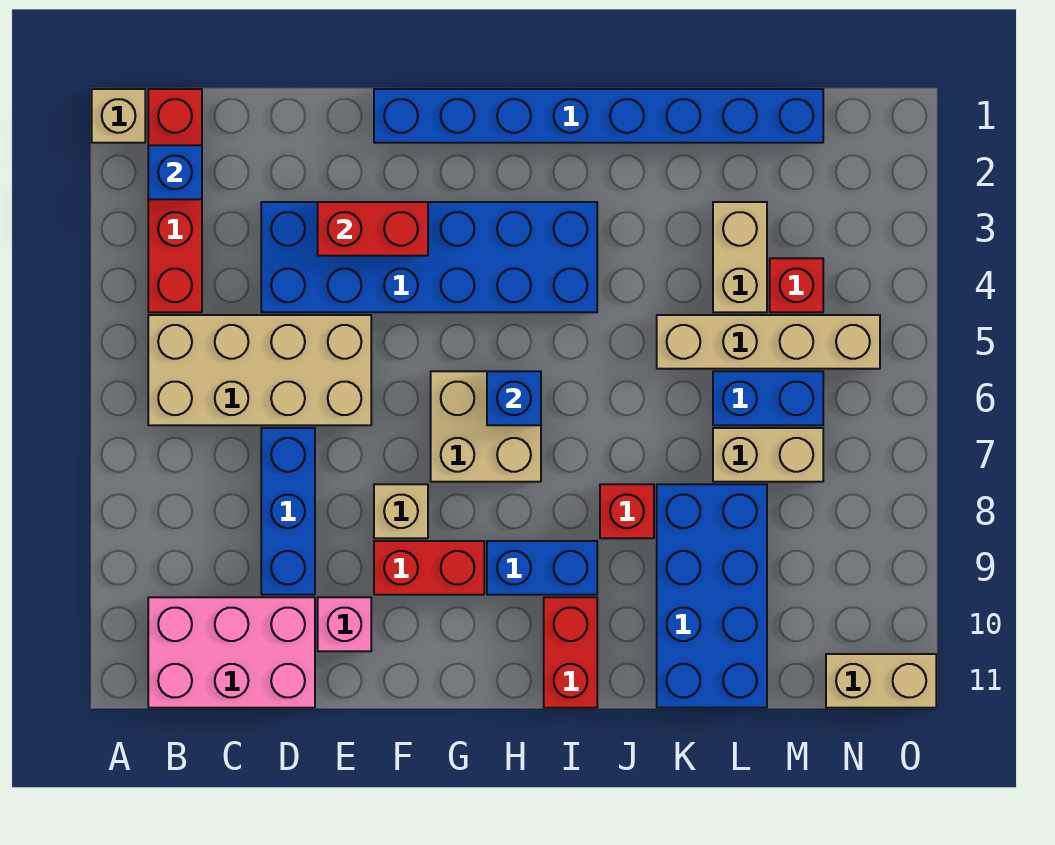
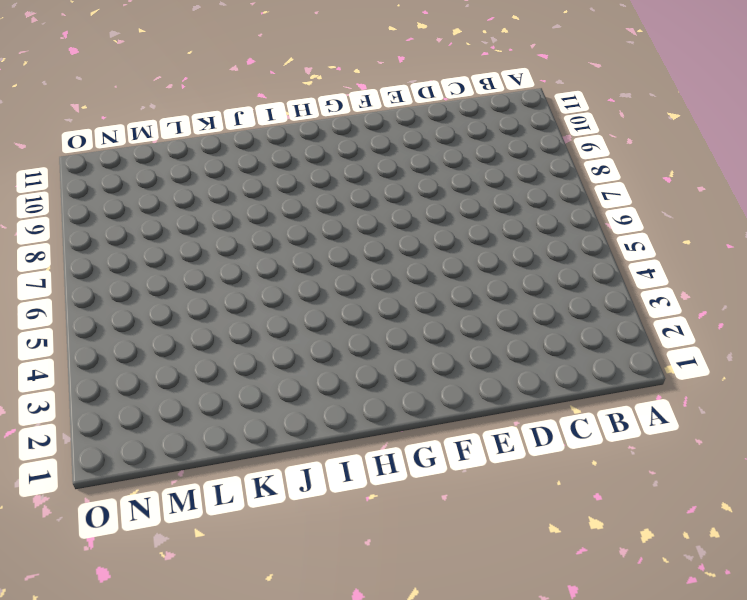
none -> tan brick A1 level 1
none -> red brick B1:B4 level 1
none -> tan brick B5:E6 level 1

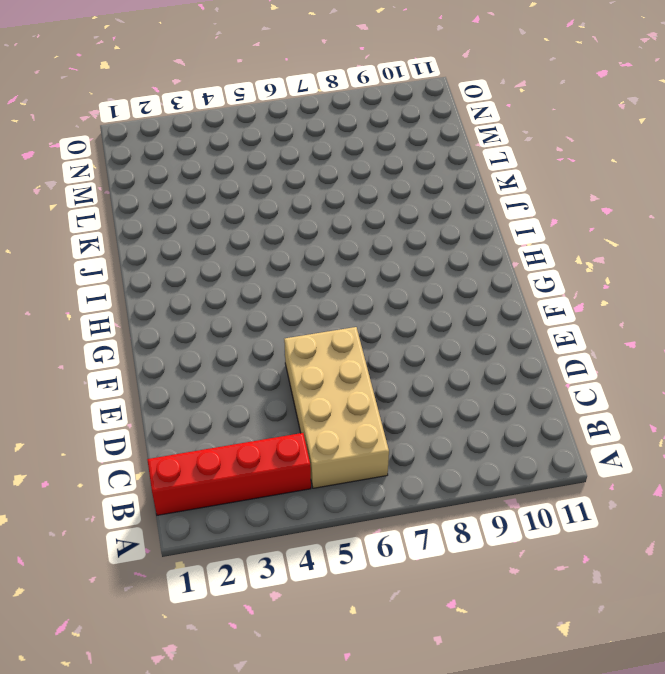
none -> tan brick A1 level 1
none -> pink brick B10:D11 level 1
none -> blue brick D3:I4 level 1

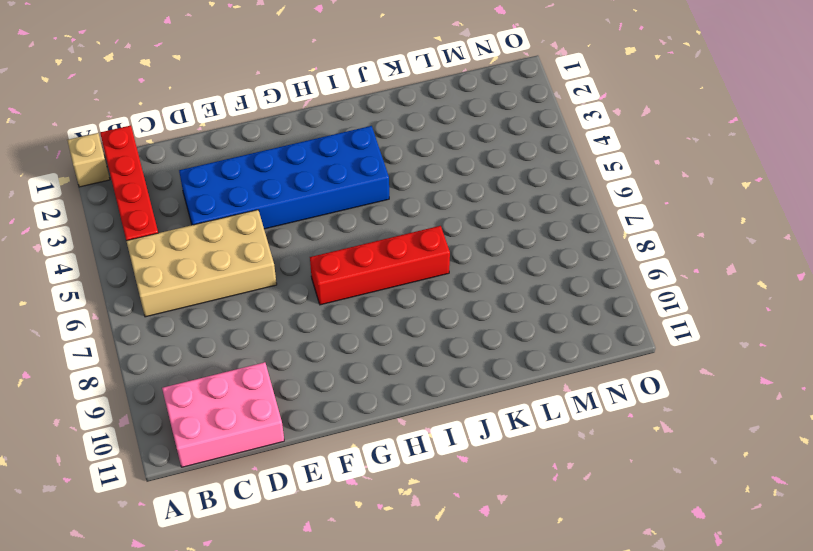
red brick G7:J7 level 1 -> tan brick G6:H7 level 1
none -> blue brick D7:D9 level 1
none -> pink brick E10 level 1
none -> blue brick F1:M1 level 1

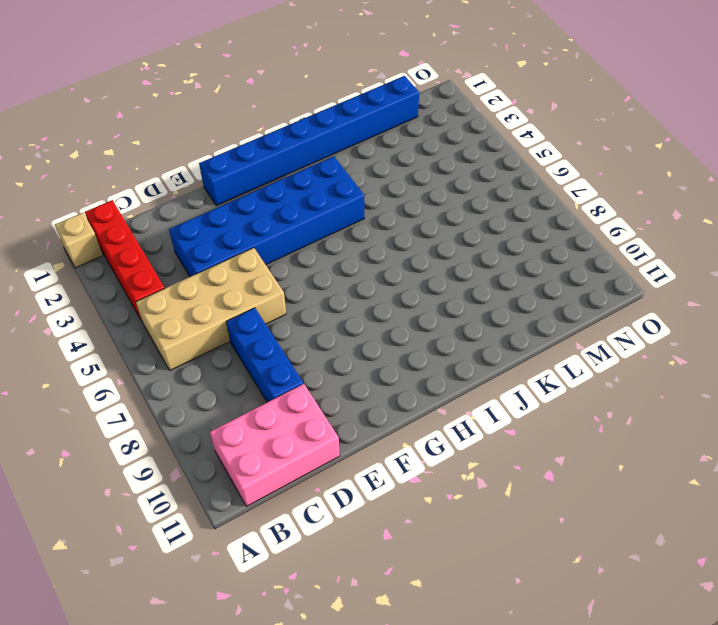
none -> pink brick E10 level 1
none -> tan brick F8 level 1
none -> red brick F9:G9 level 1

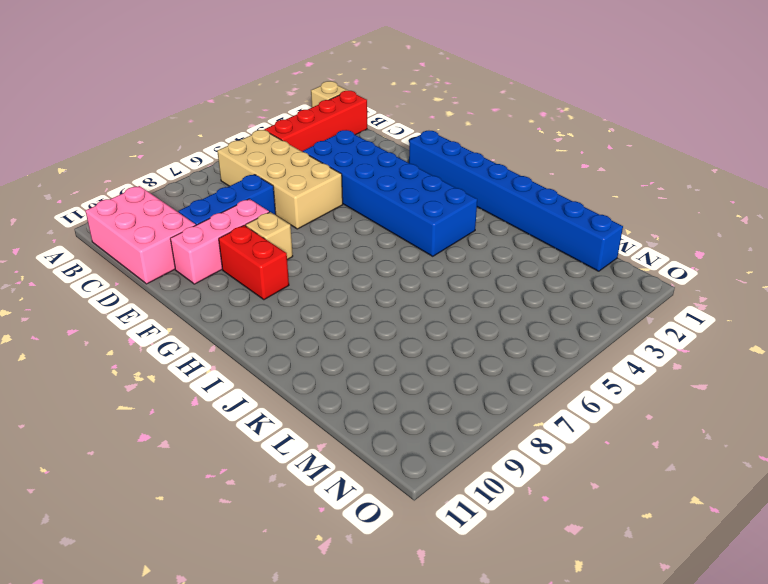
pink brick E8:E10 level 1 -> pink brick E10 level 1
none -> tan brick G6:H7 level 1
none -> blue brick H9:I9 level 1
none -> red brick I10:I11 level 1

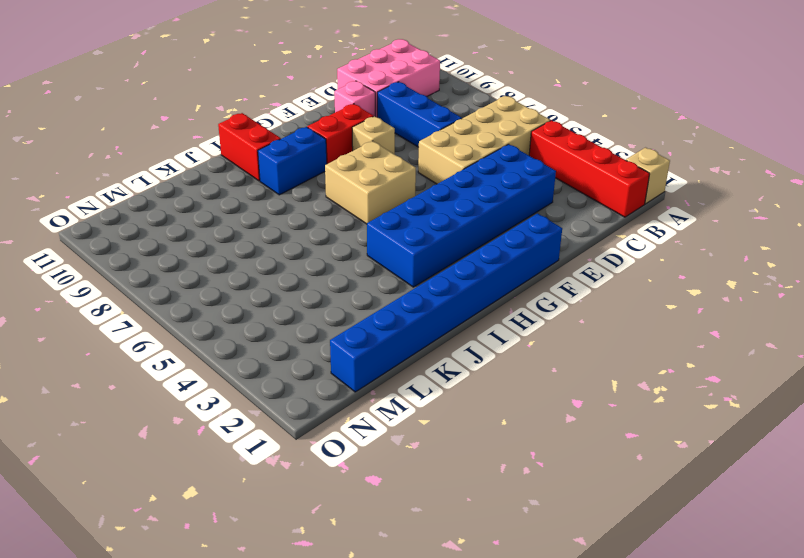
none -> red brick J8 level 1
none -> tan brick K5:N5 level 1
none -> blue brick K8:L11 level 1

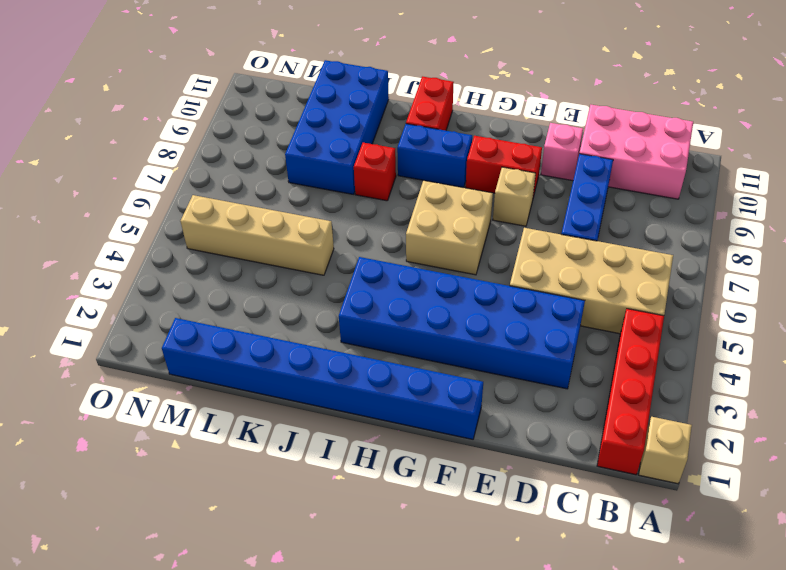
none -> tan brick L3:L4 level 1
none -> blue brick L6:M6 level 1
none -> tan brick L7:M7 level 1

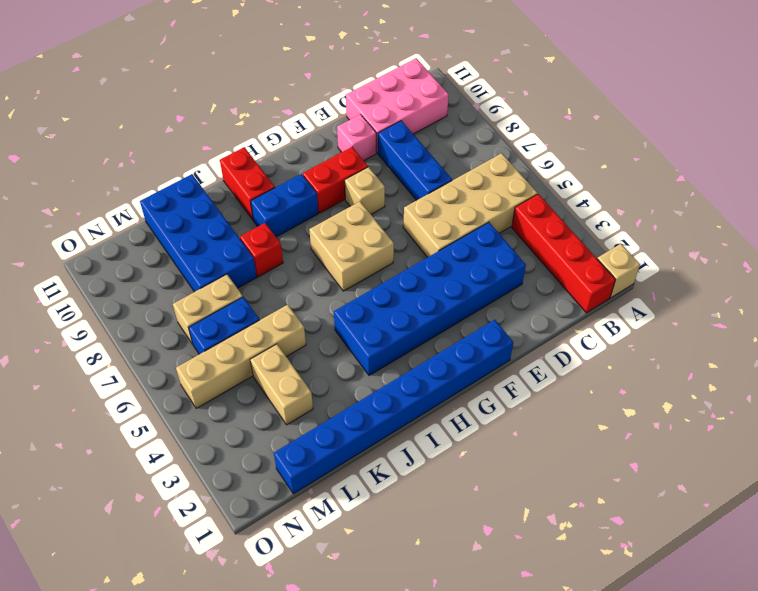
none -> red brick M4 level 1
none -> tan brick N11:O11 level 1
none -> blue brick B2 level 2

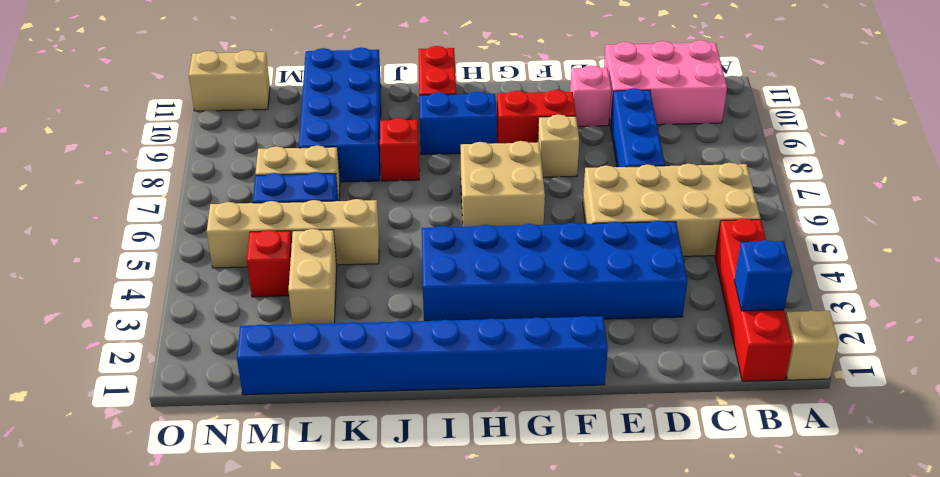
none -> red brick E3:F3 level 2
none -> blue brick H6 level 2

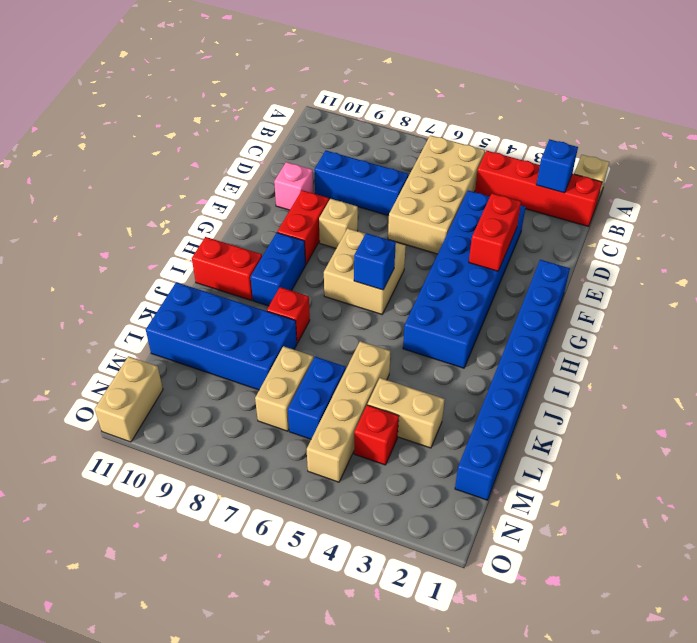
none -> pink brick B10:D11 level 1

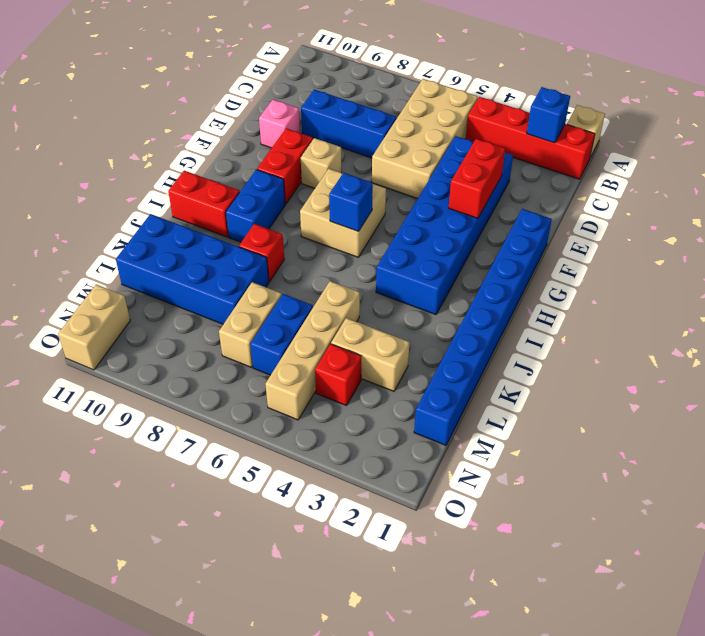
none -> pink brick B10:D11 level 1

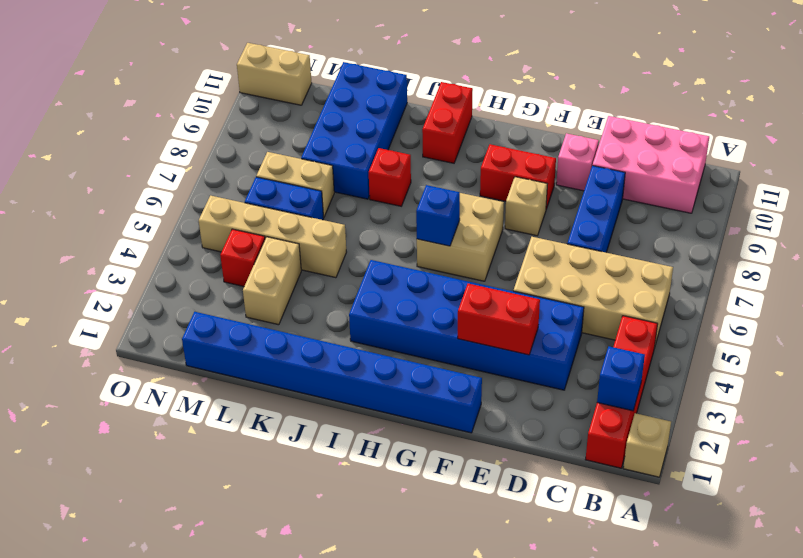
none -> blue brick H9:I9 level 1

